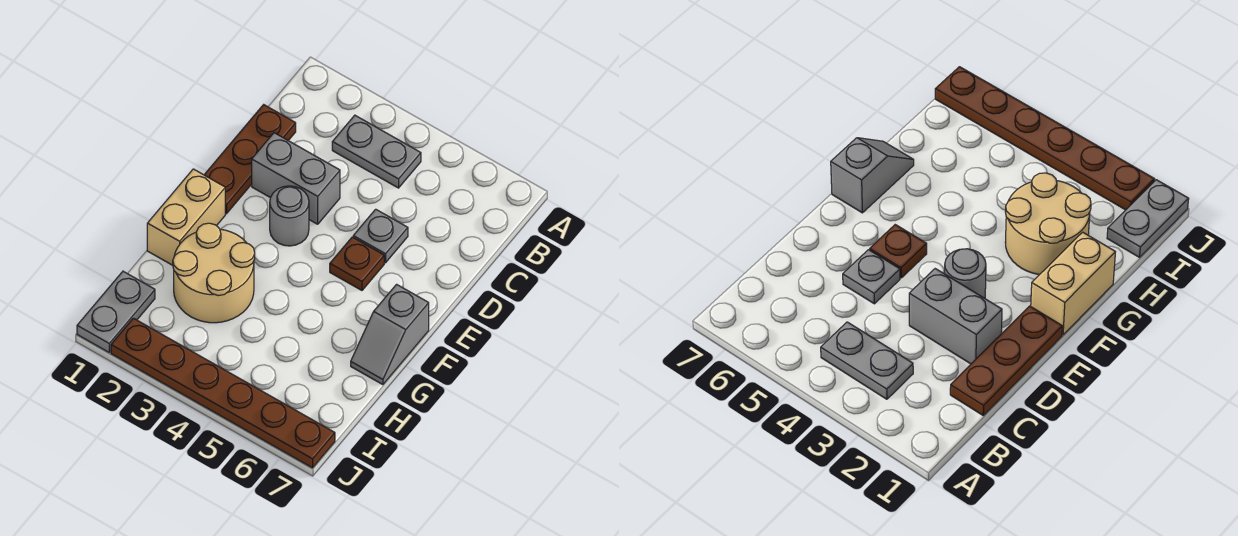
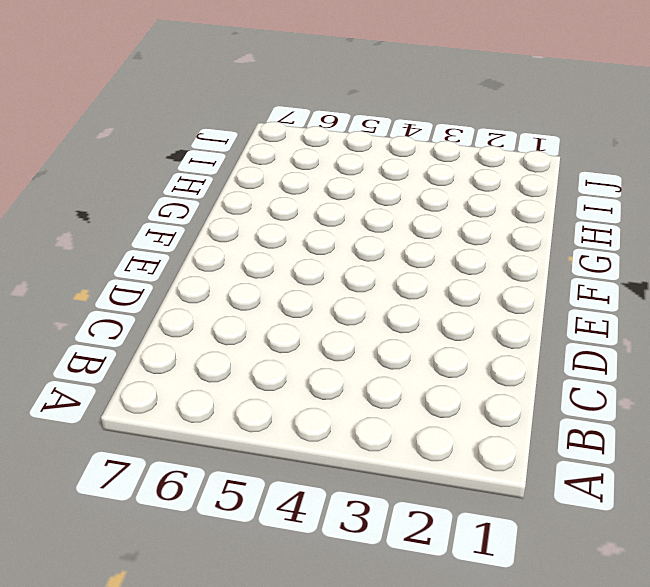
none -> grey plate B3:B4 level 1
none -> brown plate C1:E1 level 1

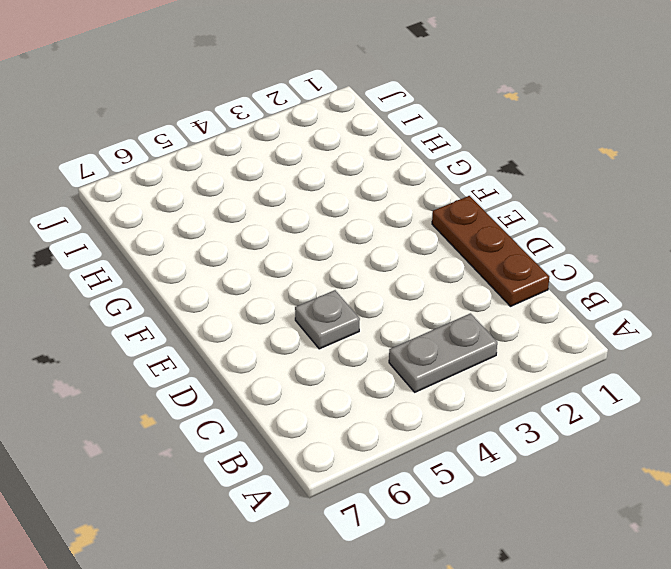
none -> grey brick D2:D3 level 1
none -> grey round brick E3 level 1

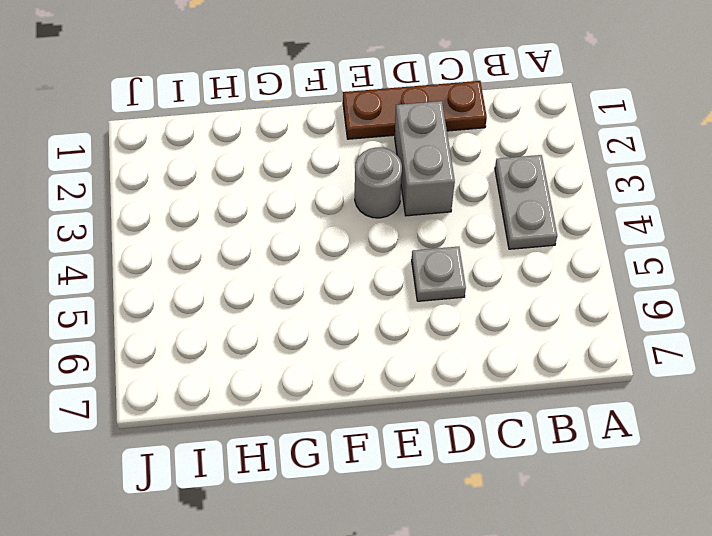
none -> brown plate E5 level 1
none -> tan brick F1:G1 level 1

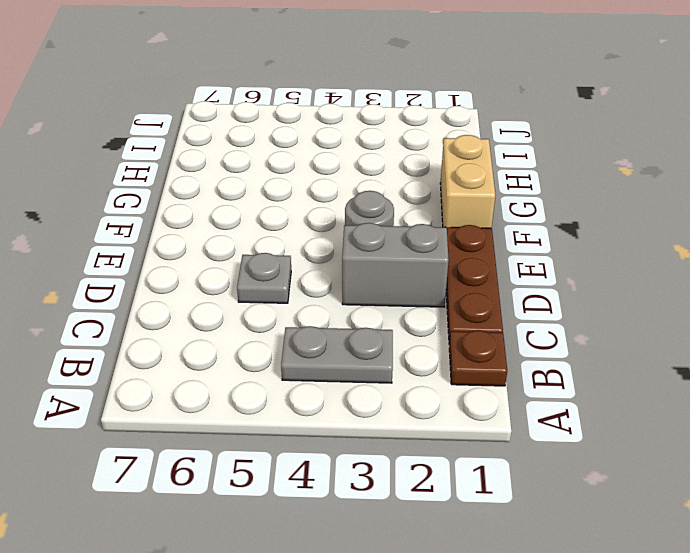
brown plate B1 level 1 -> brown plate E5 level 1
none -> grey slope F7:G7 level 1 top F
none -> tan round brick G2:H3 level 1

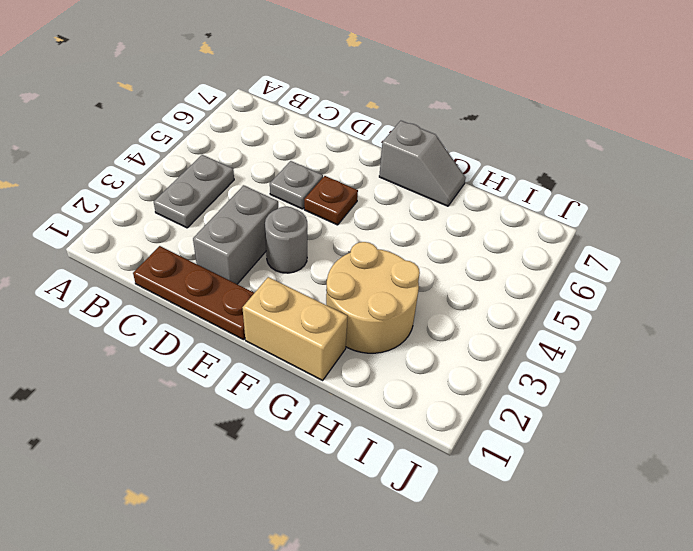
none -> grey plate I1:J1 level 1
none -> brown plate J2:J7 level 1

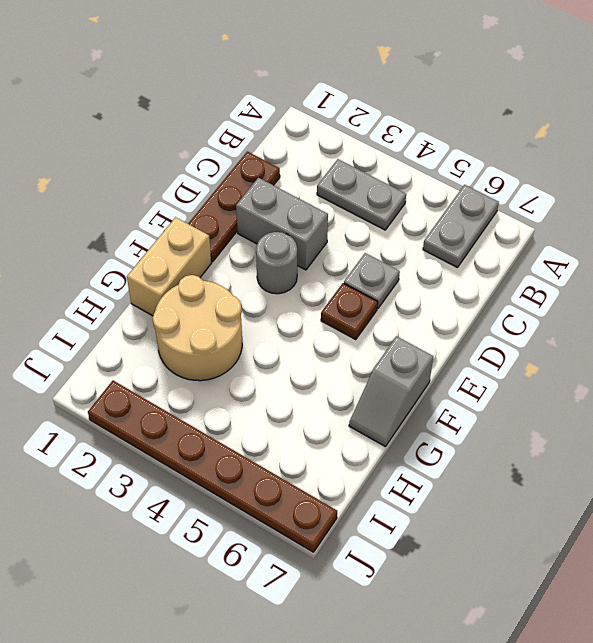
grey plate A6:B6 level 1 -> grey plate I1:J1 level 1

